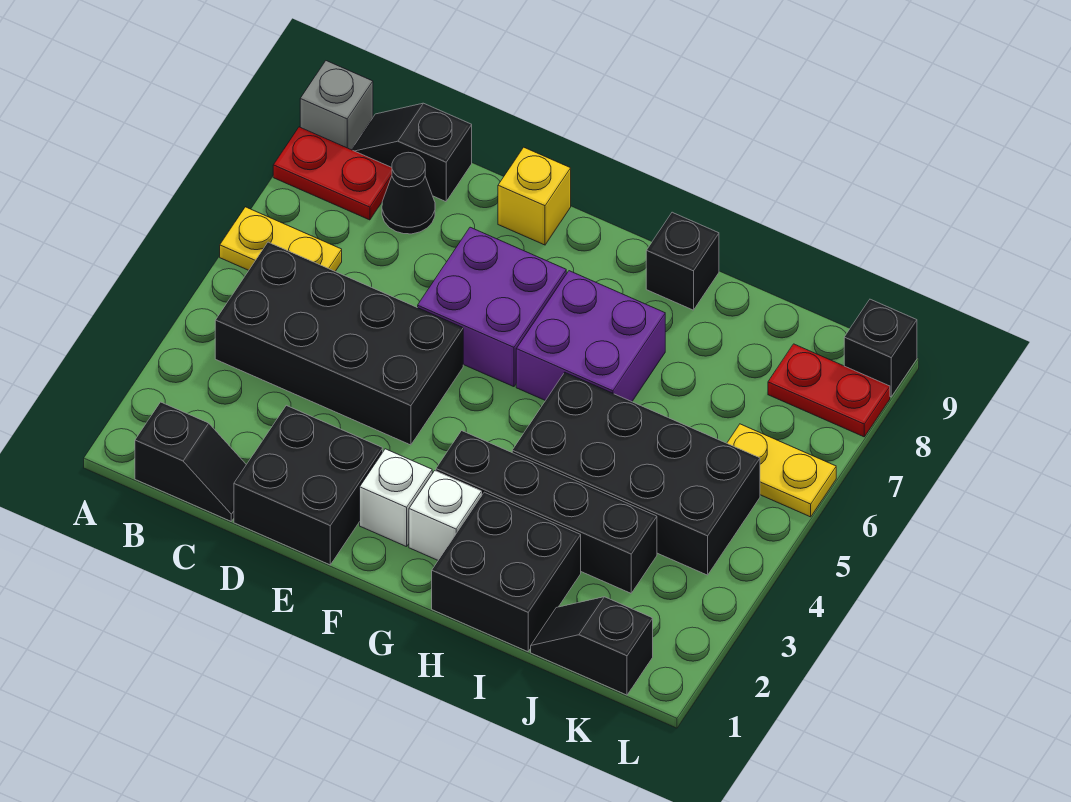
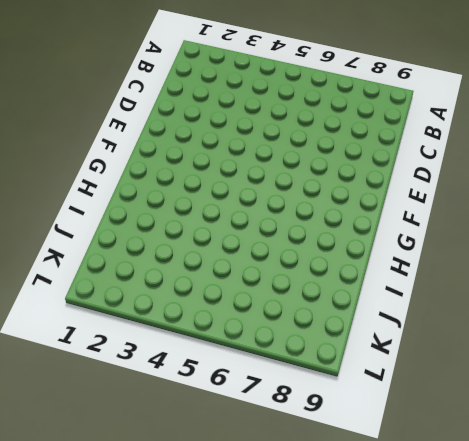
none -> yellow plate A6:B6 level 1
none -> red plate A8:B8 level 1
none -> grey brick A9 level 1

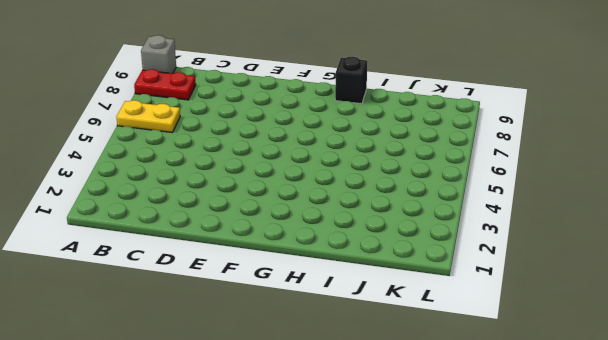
none -> black slope B1:C1 level 1 top B
none -> black brick B4:E5 level 1
none -> black slope B9:C9 level 1 top C

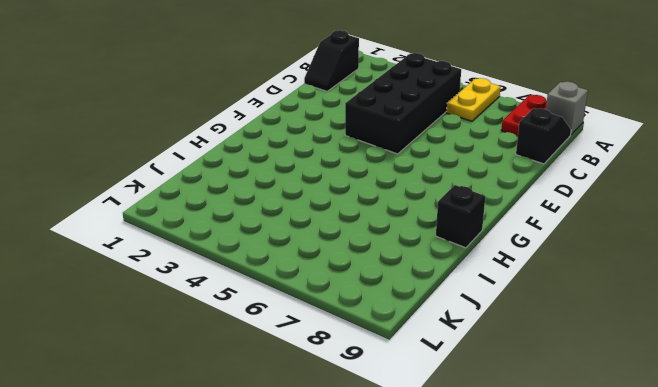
none -> black cone C8 level 1
none -> black brick D1:E2 level 1
none -> purple brick E6:F7 level 1

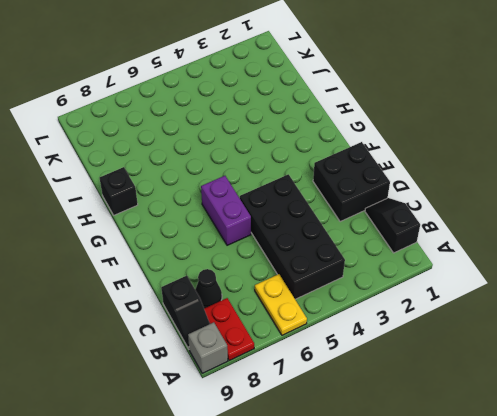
purple brick E6:F6 level 1 -> purple brick E6:F7 level 1
none -> yellow brick E9 level 1
none -> white brick F2 level 1
none -> white brick G2 level 1

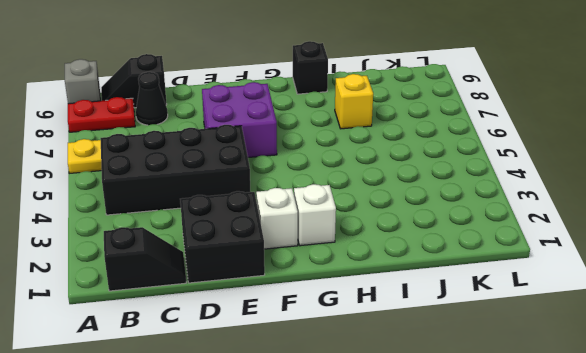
yellow brick I7 level 1 -> yellow brick E9 level 1
none -> black brick G3:J3 level 1
none -> purple brick G6:H7 level 1
none -> black brick H1:I2 level 1

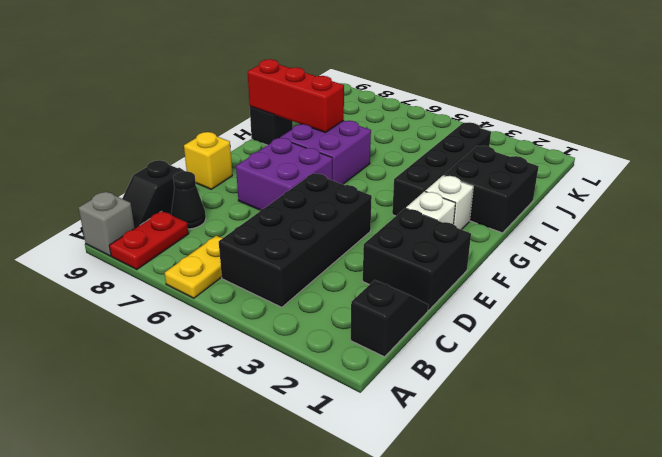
red brick H7:H9 level 2 -> none
none -> black brick H4:K5 level 1
none -> black slope J1:K1 level 1 top K
none -> yellow plate K6:L6 level 1

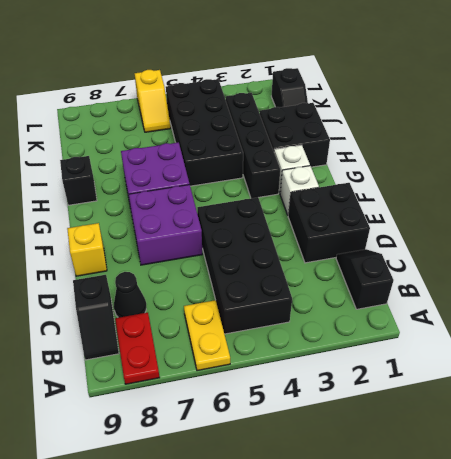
yellow slope K6:L6 level 1 top L -> yellow plate K6:L6 level 1
none -> grey brick A9 level 1
none -> red plate K8:L8 level 1
none -> black brick L9 level 1

